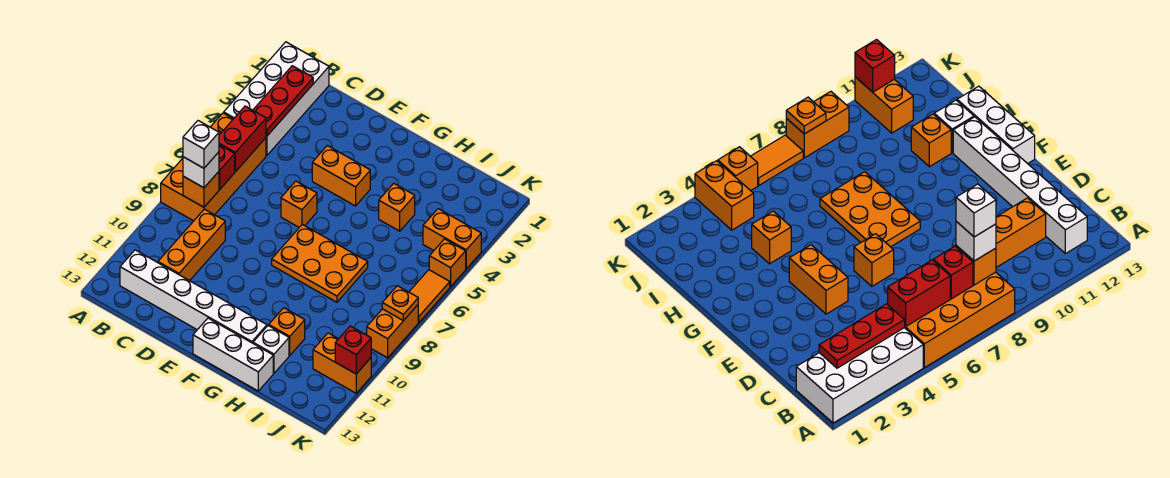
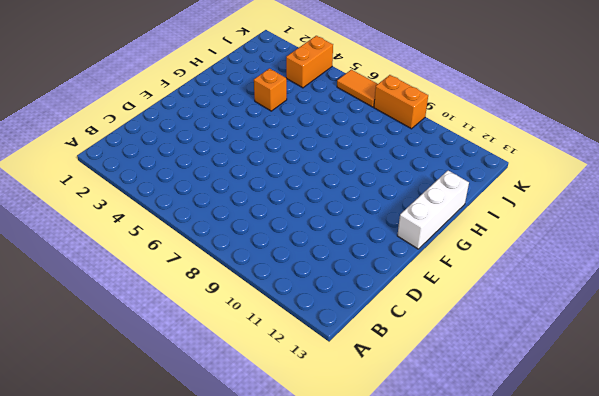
none -> white brick A1:B4 level 1
none -> orange brick A5:B8 level 1
none -> white brick B12:G12 level 1

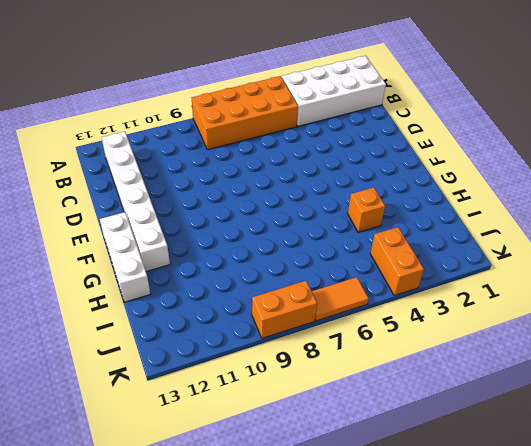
none -> orange brick C9:C11 level 1
none -> orange brick E4:F4 level 1
none -> orange brick E6 level 1

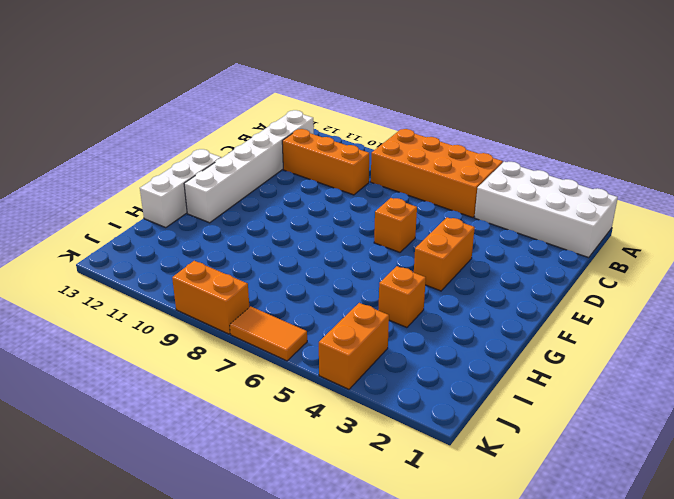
none -> orange plate F7:H8 level 1
none -> orange brick H11 level 1
none -> white brick H12 level 1

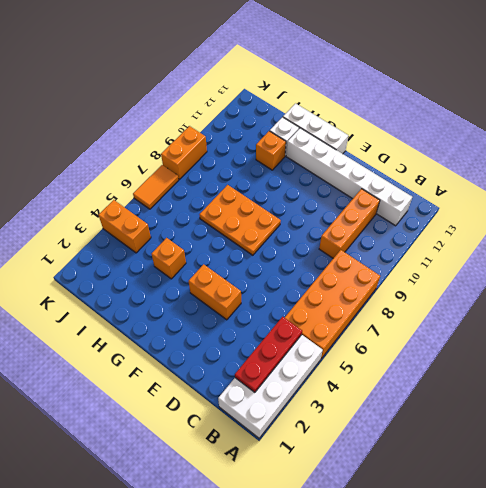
none -> orange brick E6 level 1
none -> orange brick J11:K11 level 1
none -> orange brick K5 level 1

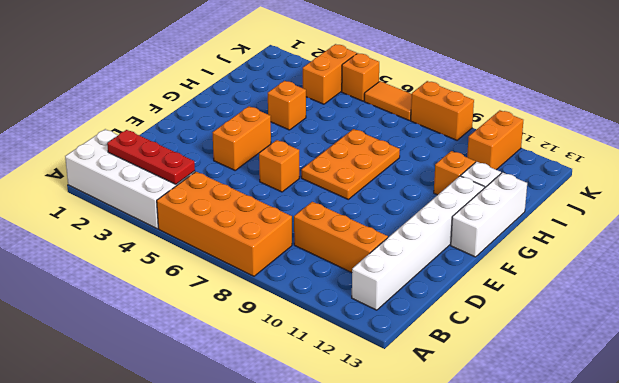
none -> red brick B5:B6 level 2
none -> red brick B7 level 2
none -> orange brick B8 level 2

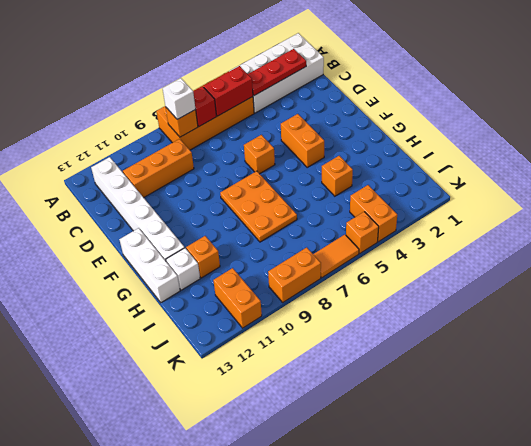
none -> orange plate K8 level 2
none -> red brick K11 level 2
none -> white brick B8 level 4

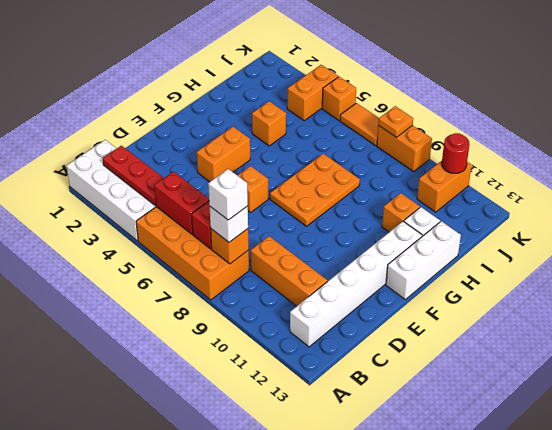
red round brick K11 level 2 -> red brick K11 level 2

